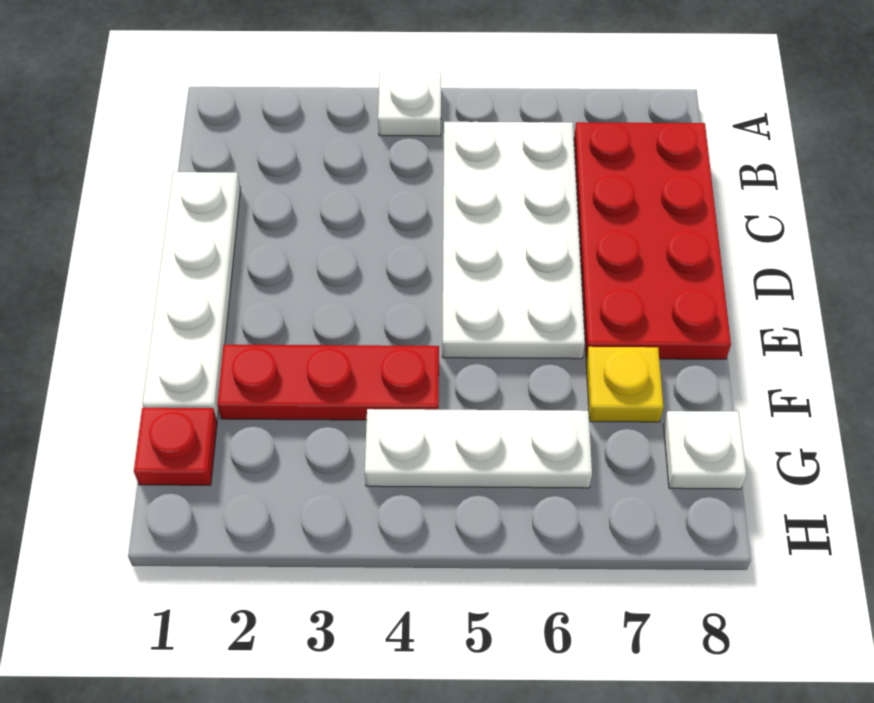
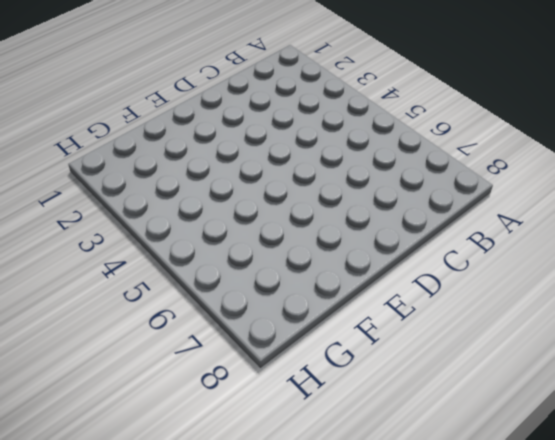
none -> white plate A4 level 1
none -> white plate B5:E6 level 1

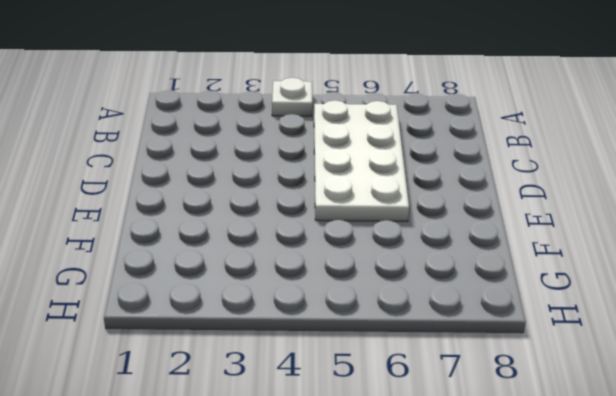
none -> red plate B7:E8 level 1
none -> white plate C1:F1 level 1

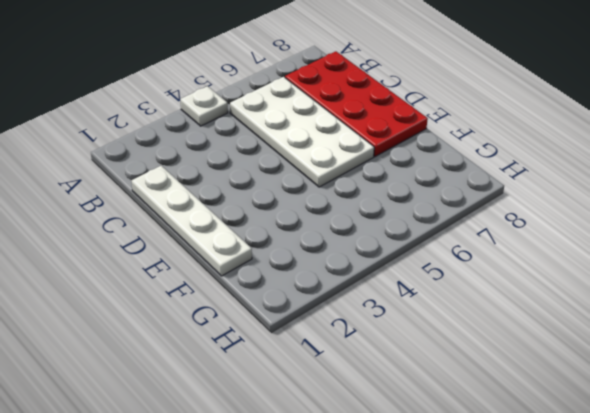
none -> red plate F2:F4 level 1
none -> yellow plate F7 level 1

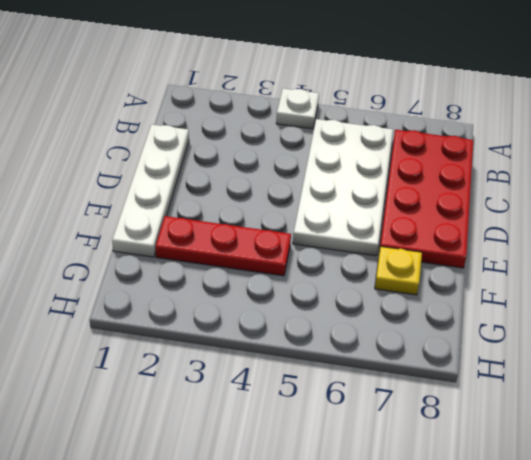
none -> red plate G1 level 1
none -> white plate G4:G6 level 1

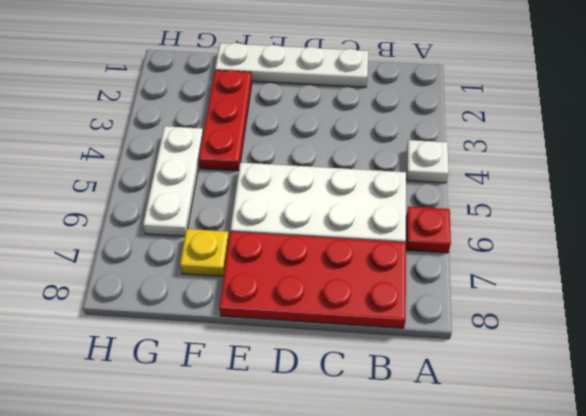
red plate A6 level 1 -> red plate G1 level 1
none -> white plate G8 level 1

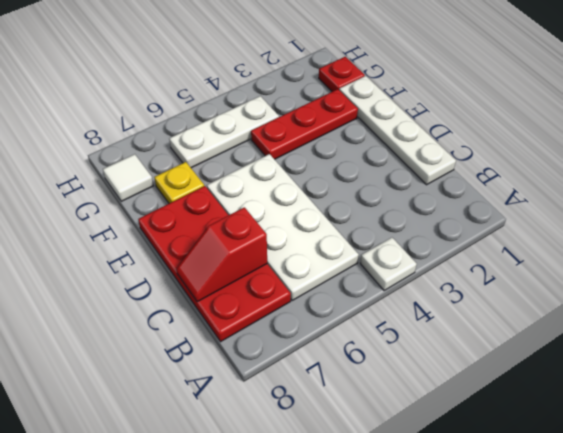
red slope C7:C8 level 2 top 7 -> none
white tile G8 level 1 -> white plate G8 level 1

